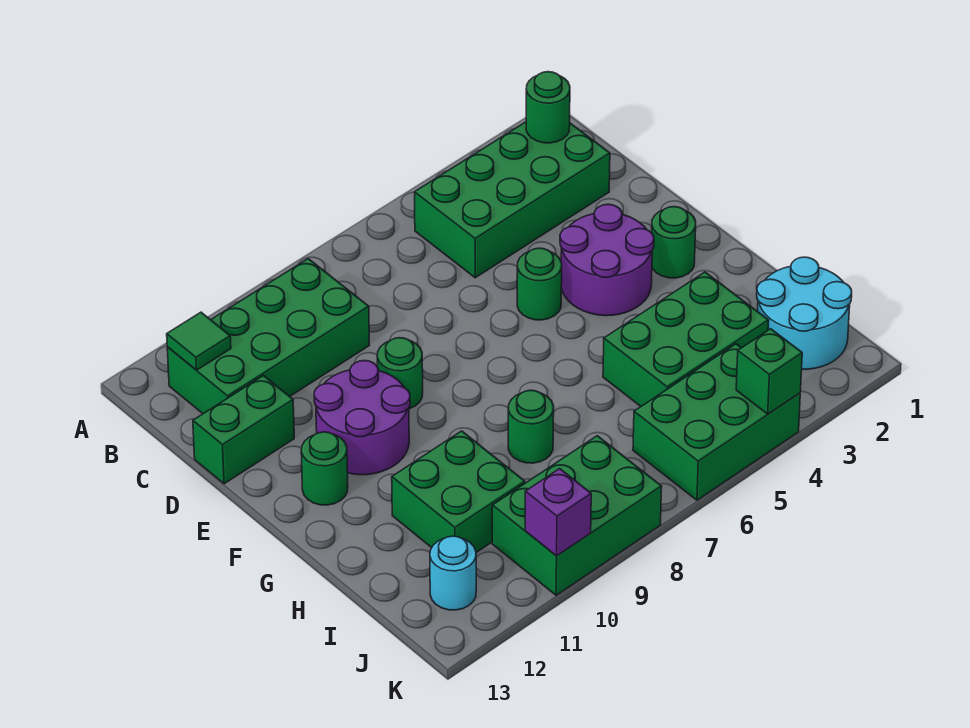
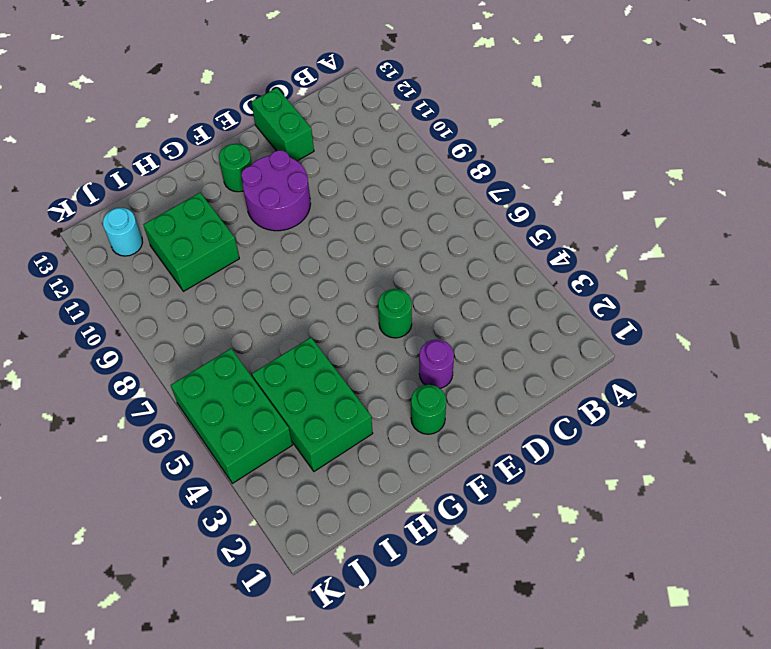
purple round brick E3 level 1 -> purple round brick E3:F4 level 1
none -> green brick B2:C5 level 1
none -> green brick B9:C12 level 1
none -> green round brick E9 level 1

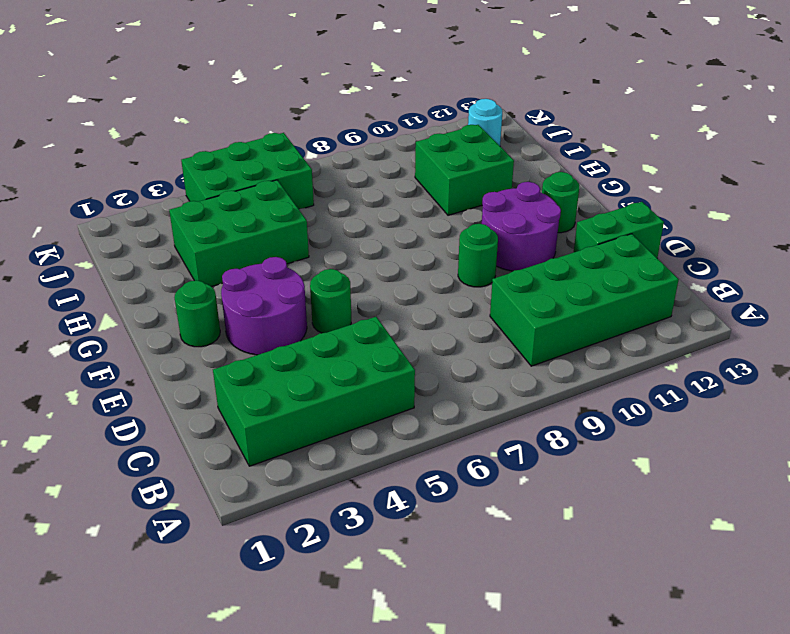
none -> green round brick H8 level 1
none -> cyan round brick I1:J2 level 1
none -> green brick J8:K10 level 1

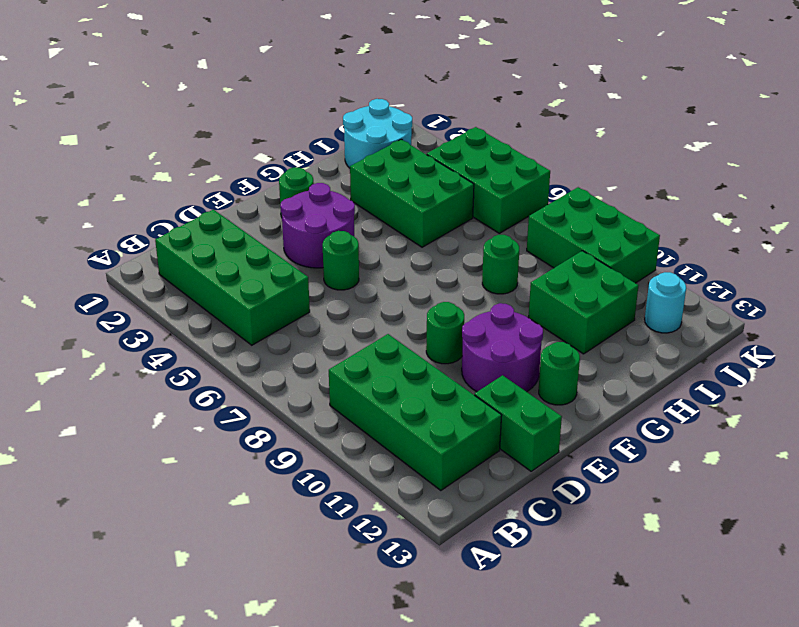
none -> green round brick B2 level 2
none -> green tile B12 level 2
none -> green brick K4 level 2

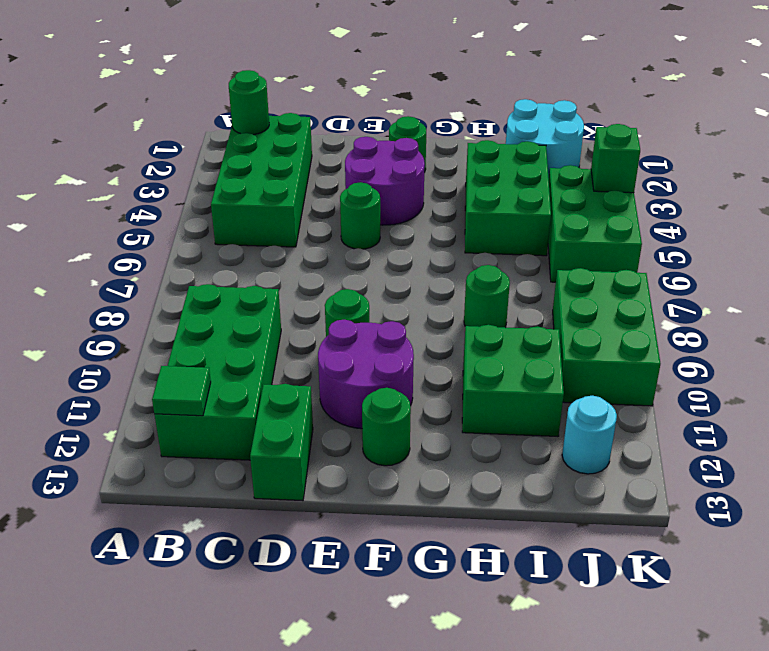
none -> purple brick K10 level 2

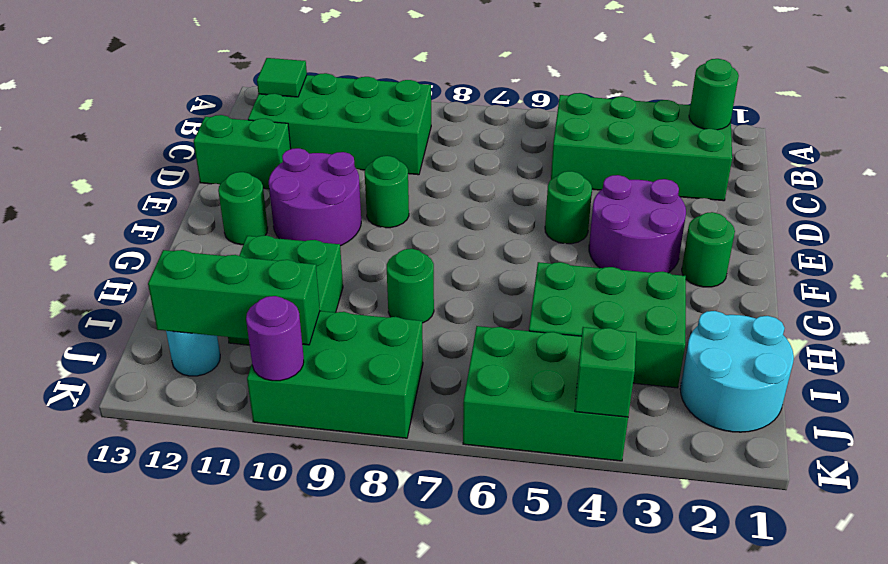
green brick J10:J12 level 2 -> none
purple round brick K10 level 2 -> purple brick K10 level 2

